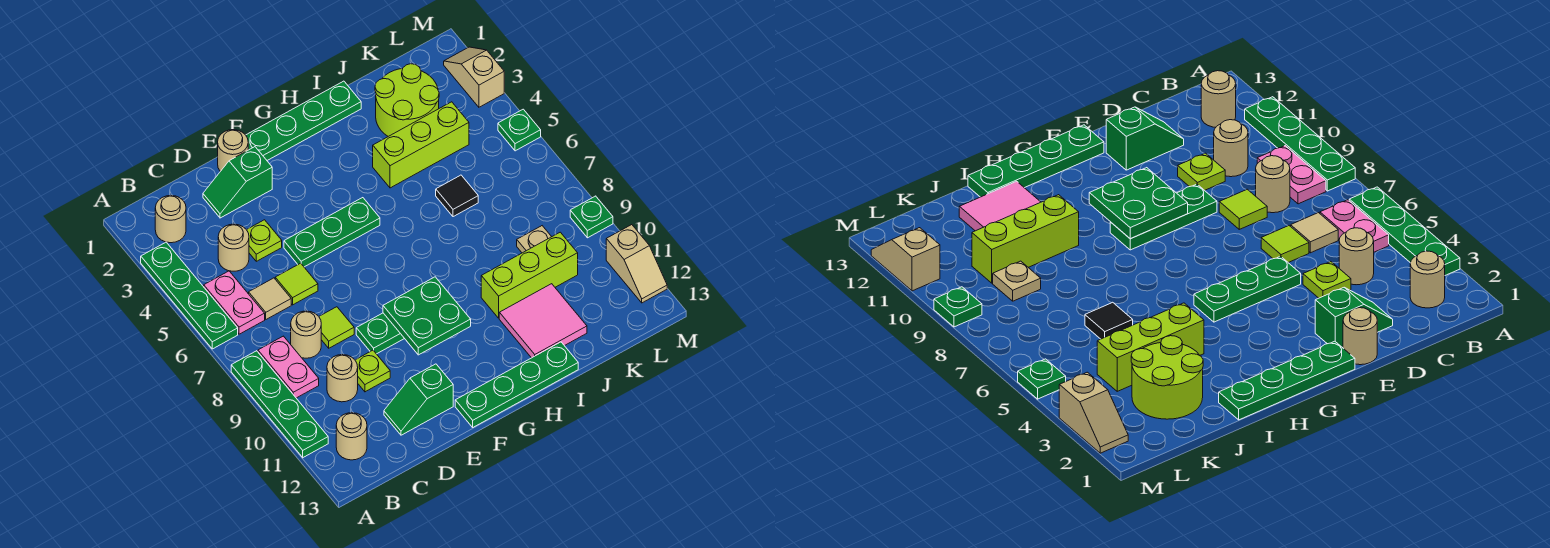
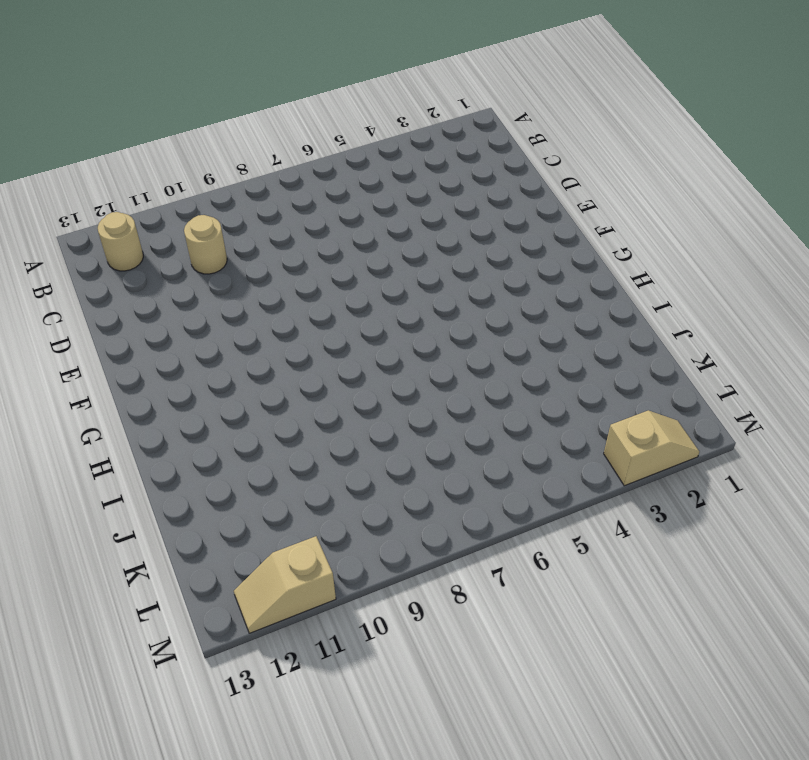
none -> green plate A3:A6 level 1
none -> green plate A8:A11 level 1
none -> tan round brick B2 level 1
none -> pink plate B5:B6 level 1

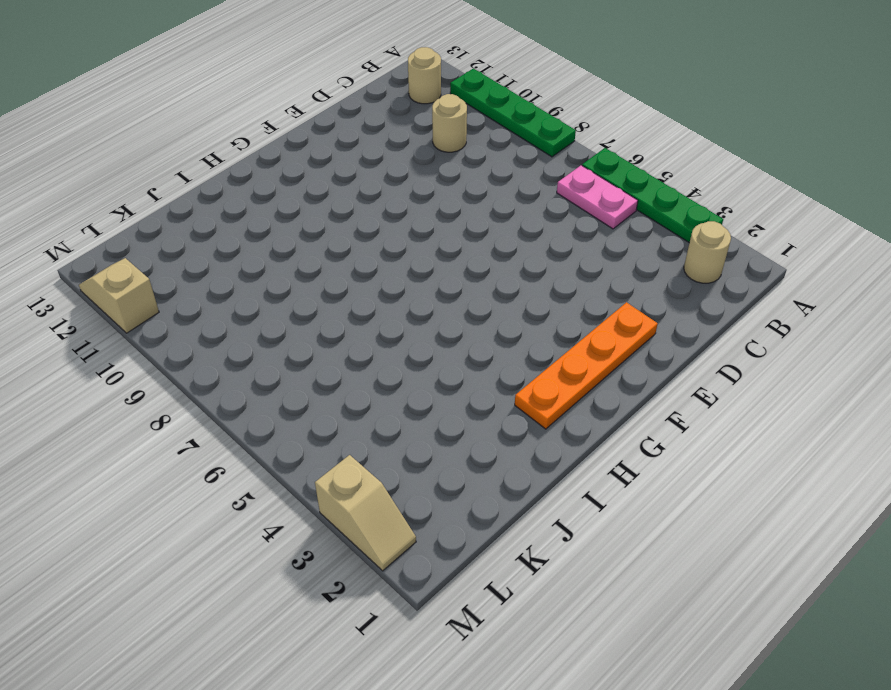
orange plate E2:H2 level 1 -> green slope D2:E2 level 1 top E
none -> pink plate B8:B9 level 1
none -> tan round brick C4 level 1
none -> tan tile C6 level 1
none -> tan round brick C8 level 1

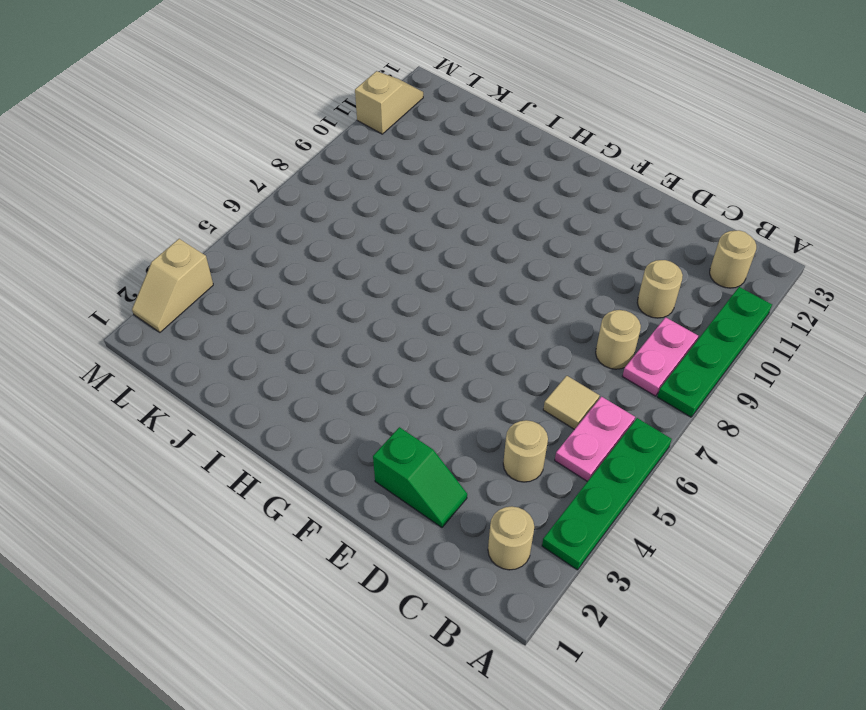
none -> lime plate D4 level 1
none -> lime tile D6 level 1
none -> lime tile D8 level 1
none -> lime plate D10 level 1

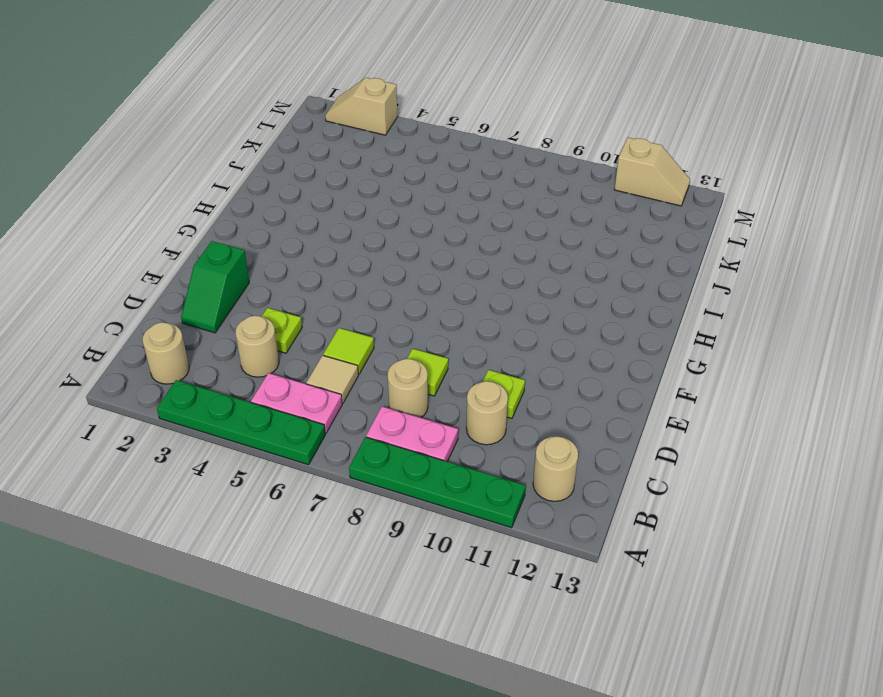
none -> green slope D12:E12 level 1 top E
none -> tan round brick E1 level 1
none -> green plate E5:G5 level 1
none -> green plate E9:G9 level 1

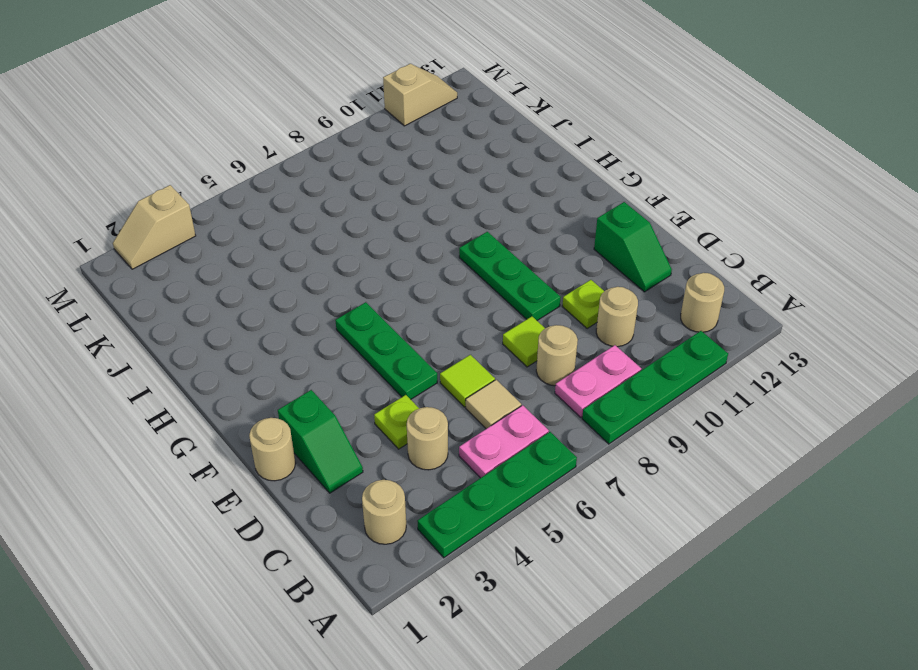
none -> green plate F1:I1 level 1
none -> green plate F13:I13 level 1
none -> lime brick I4:K4 level 1
none -> lime brick I10:K10 level 1

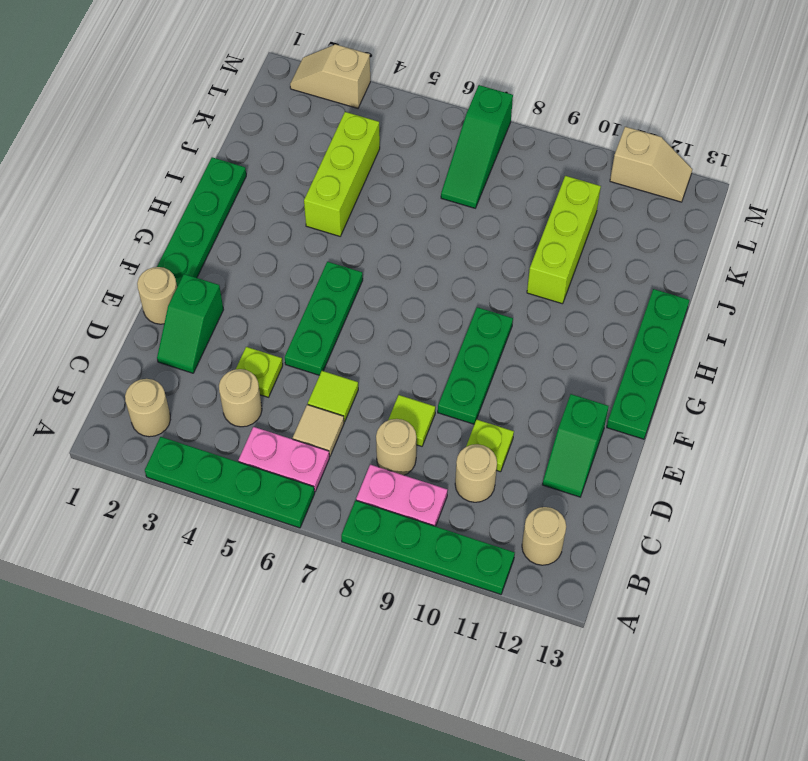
green slope K7:M7 level 1 top M -> none
none -> pink tile I11:J12 level 1
none -> lime round brick J2:K3 level 1
none -> black tile J6 level 1
none -> tan plate K9 level 1

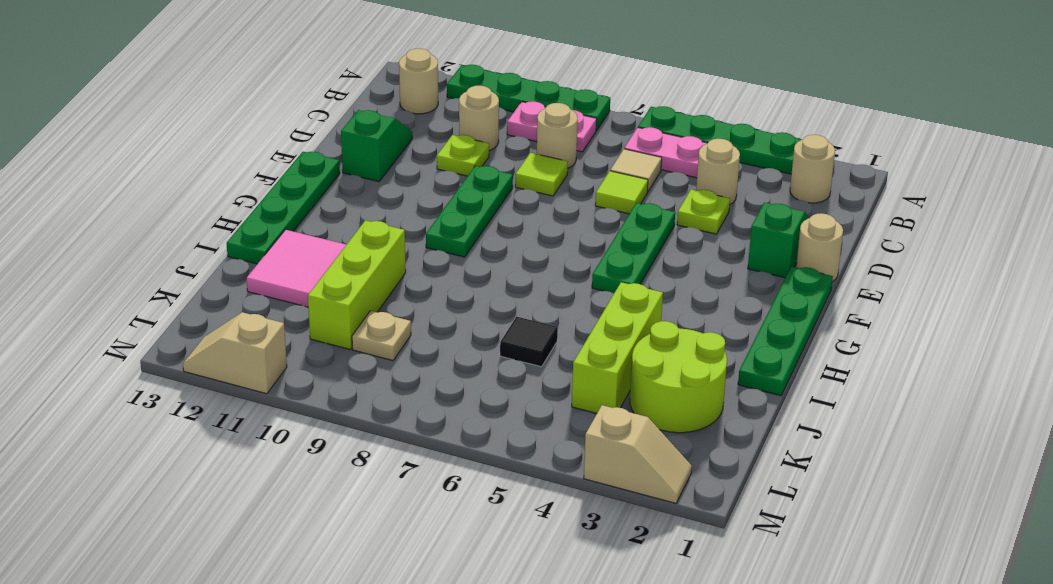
none -> green plate M5 level 1
none -> green plate M9 level 1
none -> green plate F9:G10 level 2

